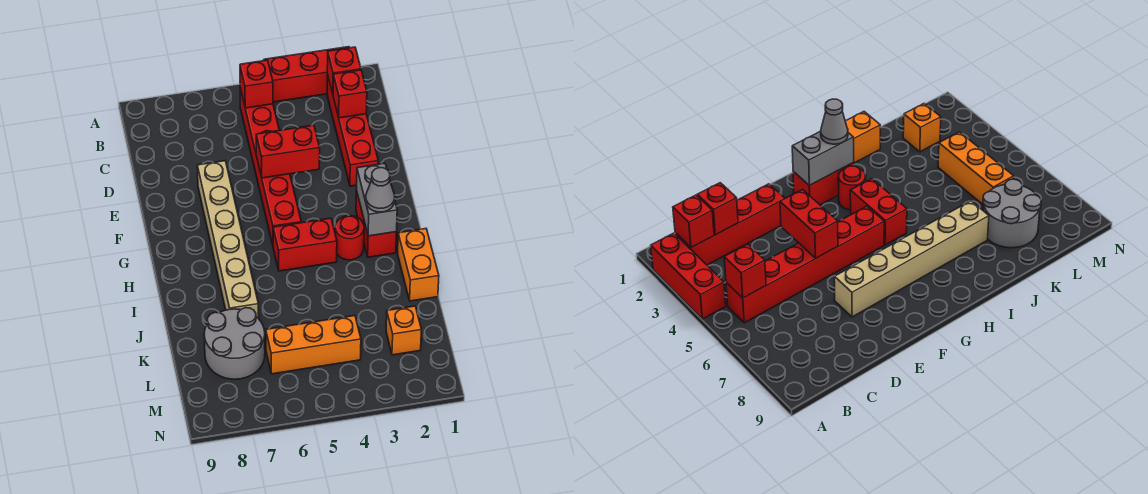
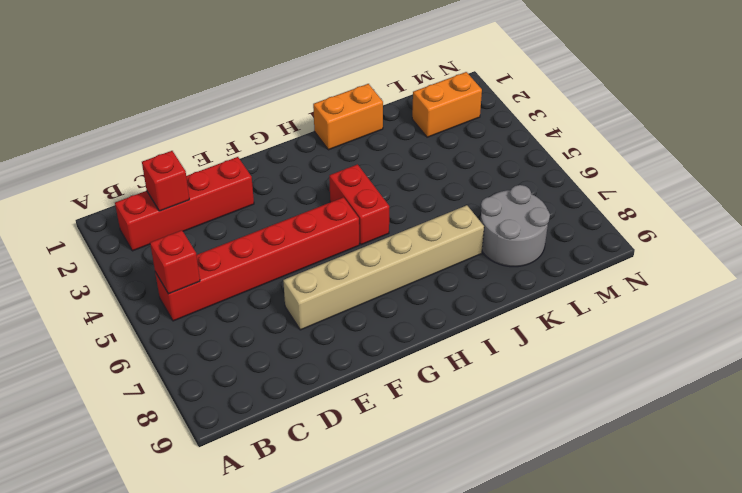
orange brick L2:M2 level 1 -> orange brick L2 level 1
none -> red brick A2:A4 level 1
none -> red brick G2:H2 level 1
none -> red round brick H3 level 1

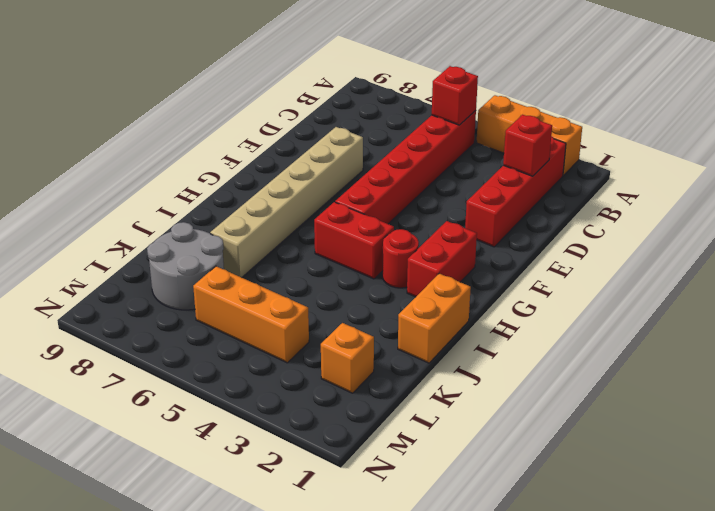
orange brick A2:A4 level 1 -> red brick A2:A4 level 1
none -> red brick B2 level 2
none -> red brick E4:E5 level 2
none -> grey brick G2:H2 level 2

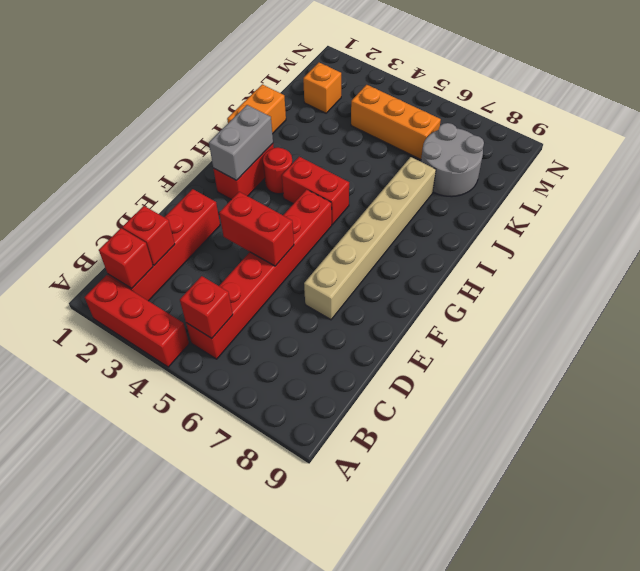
none -> grey cone H2 level 3

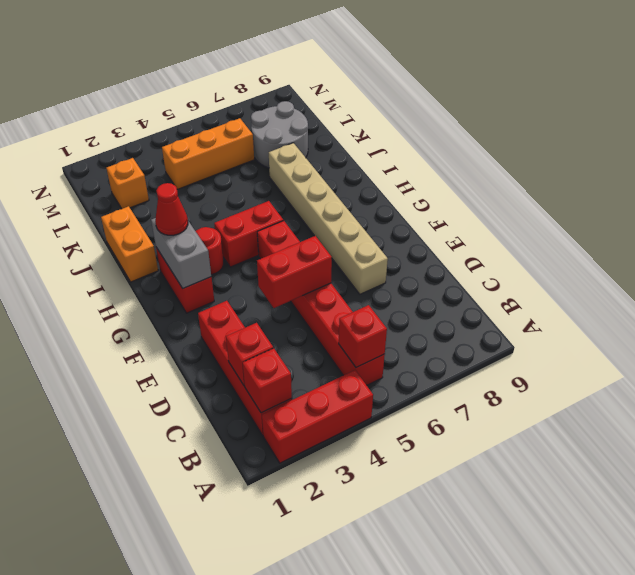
red cone H2 level 3 -> grey cone H2 level 3

